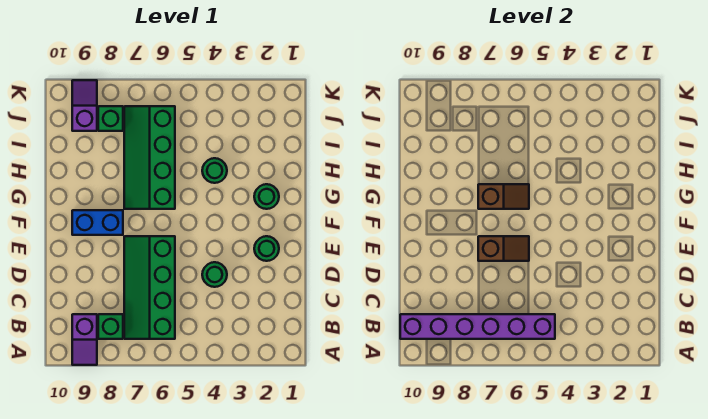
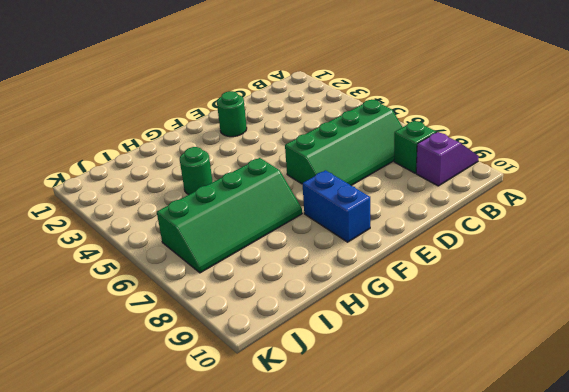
none -> green round brick D4 level 1
none -> green round brick G2 level 1
none -> green brick J8 level 1

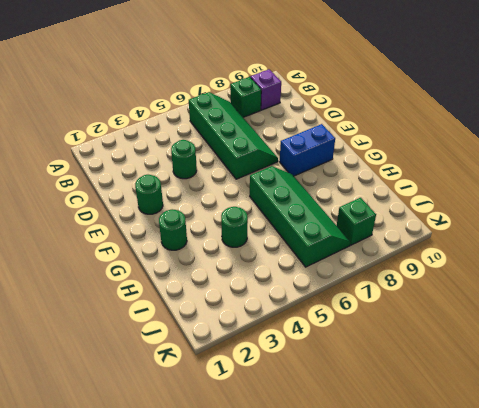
none -> purple slope J9:K9 level 1 top J
none -> purple brick B5:B10 level 2
none -> brown slope E6:E7 level 2 top 7

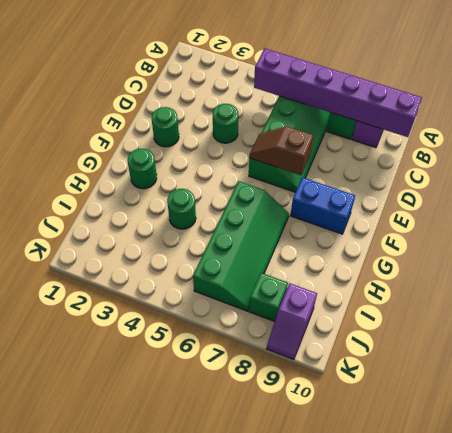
none -> brown slope G6:G7 level 2 top 7

